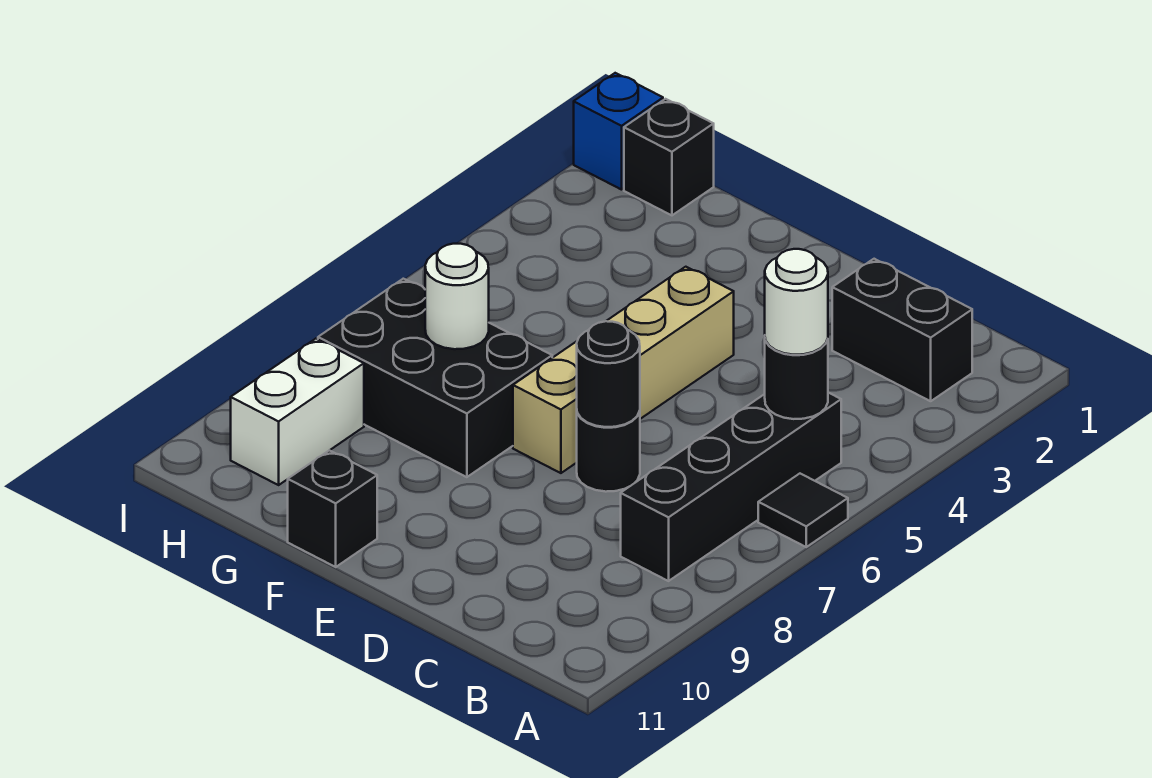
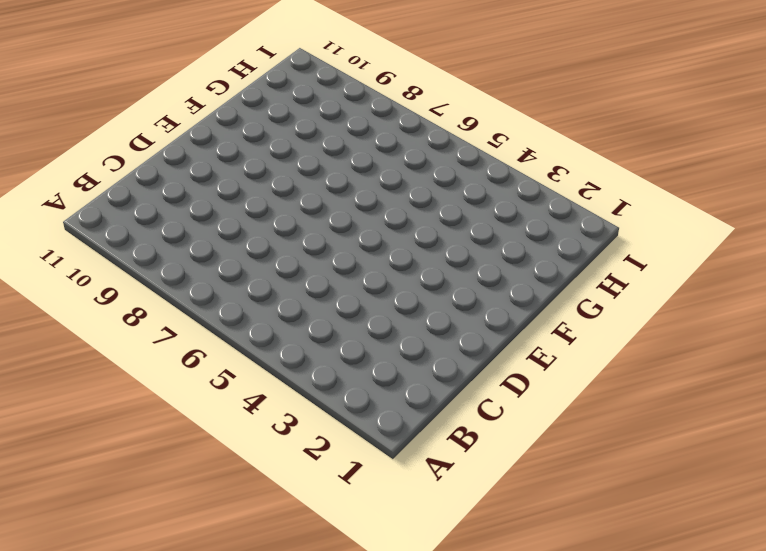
none -> black tile A6 level 1
none -> black brick B2:C2 level 1
none -> black brick B5:B8 level 1

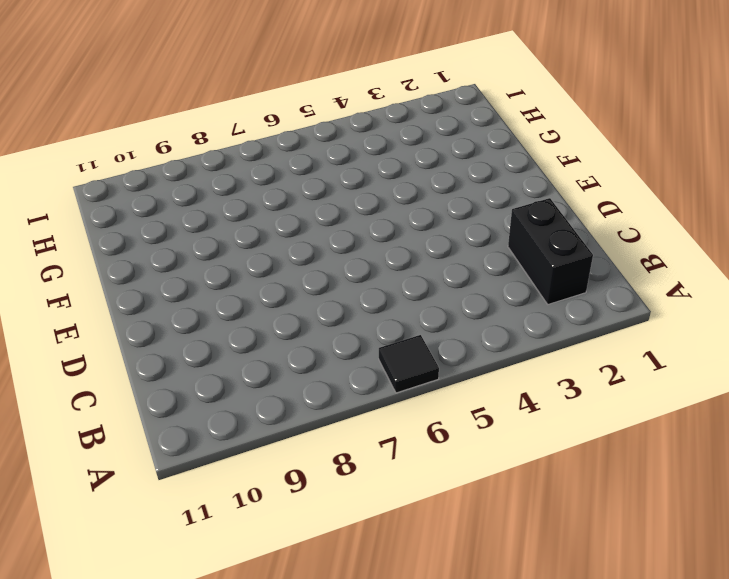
none -> black brick B5:B8 level 1
none -> black round brick D7 level 1
none -> tan brick E4:E7 level 1

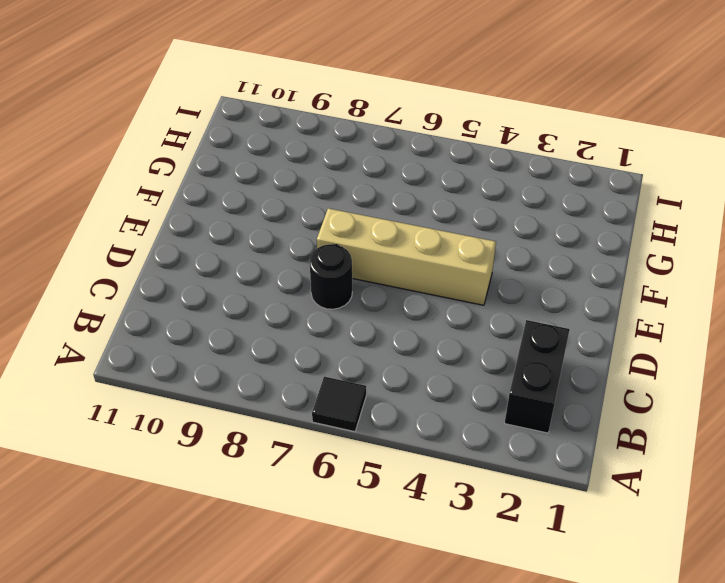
none -> black brick B5:B8 level 1
none -> black brick F7:H8 level 1
none -> black brick F11 level 1

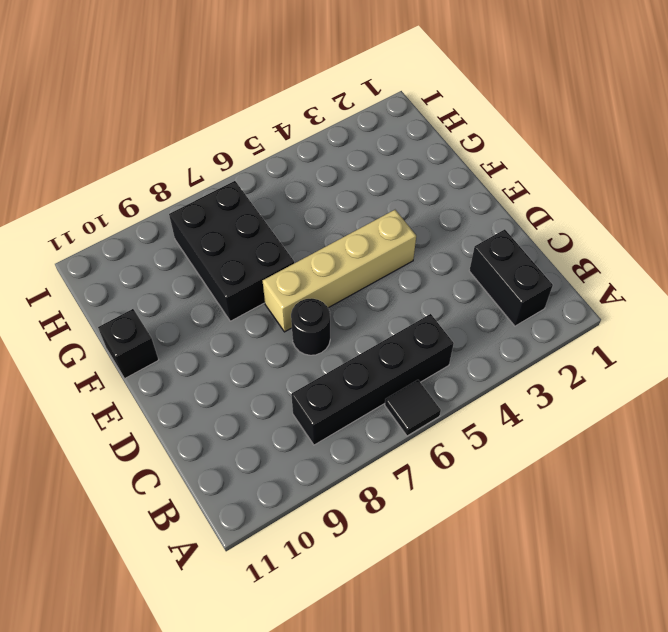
none -> black brick H1 level 1
none -> white brick H9:H10 level 1
none -> blue brick I1 level 1

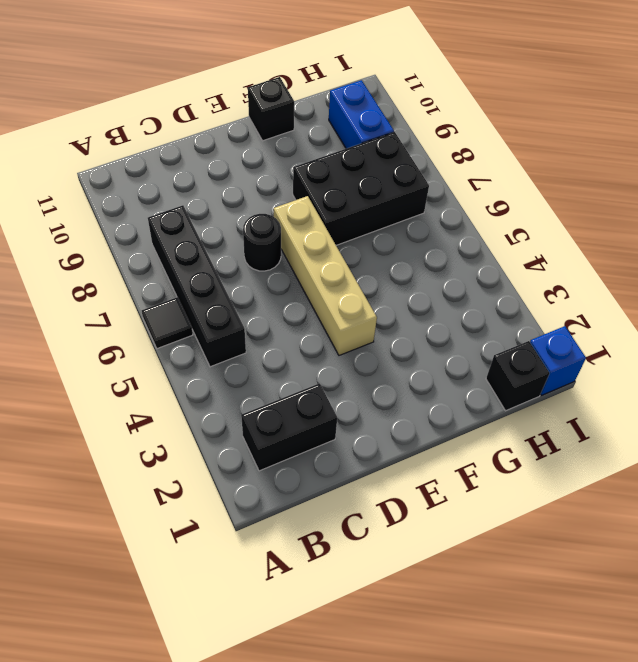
blue brick H9:H10 level 1 -> white brick H9:H10 level 1
none -> black round brick B5 level 2
none -> black round brick D7 level 2
none -> white round brick G7 level 2

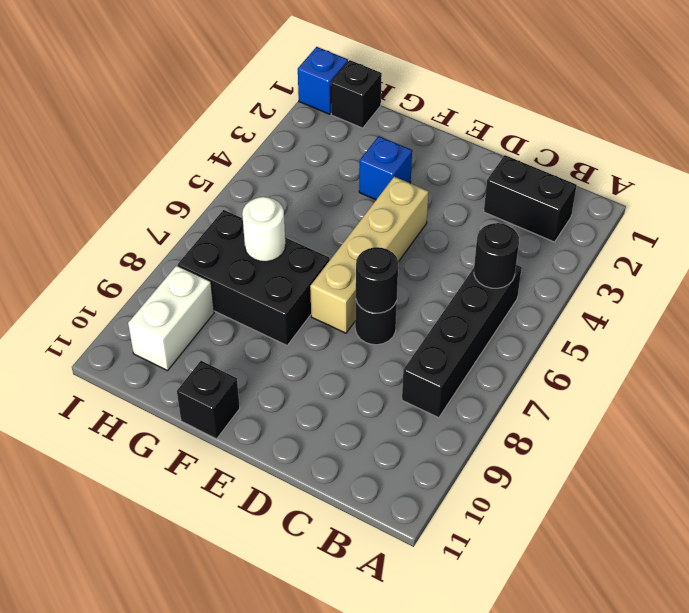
blue brick F3 level 1 -> none
none -> black tile A6 level 1
none -> white round brick B5 level 3

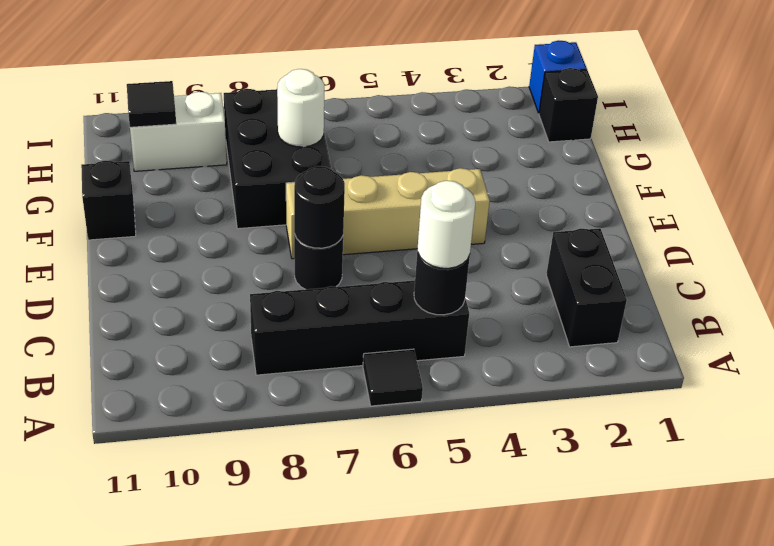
black tile H10 level 2 -> none

